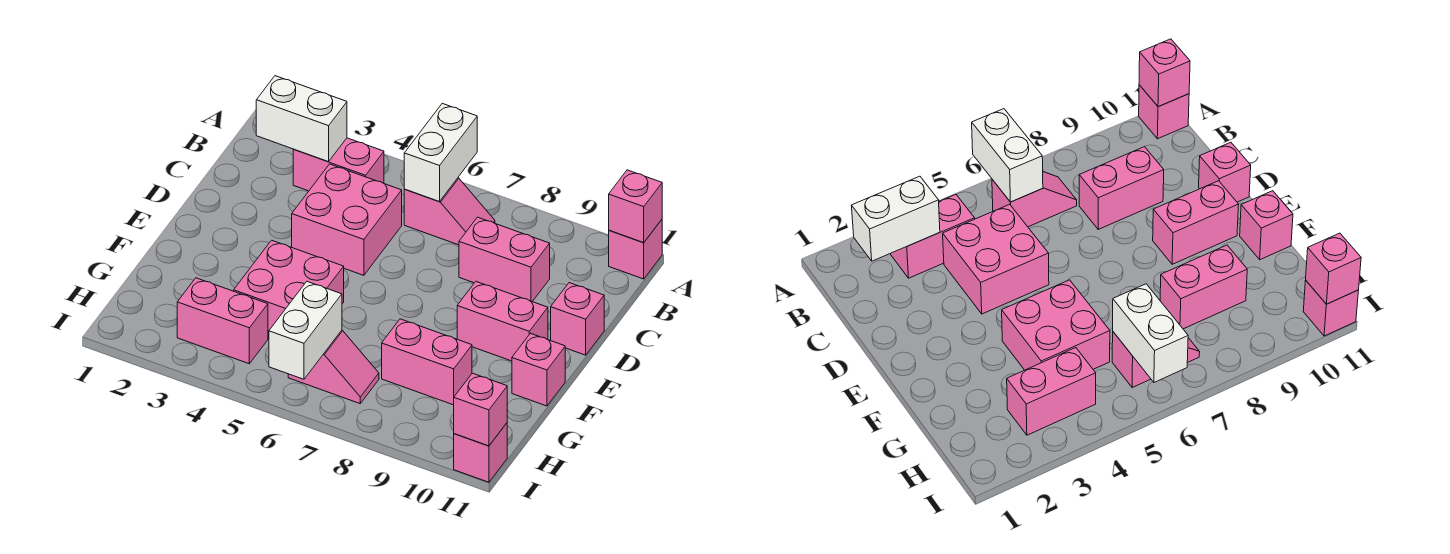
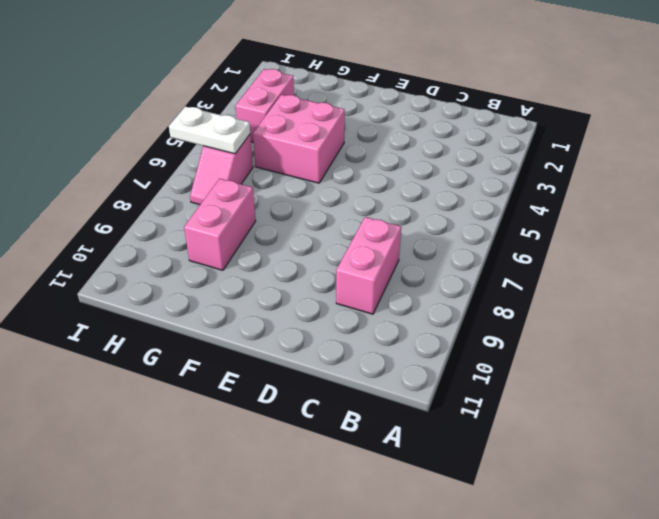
white plate H6:I6 level 2 -> white brick H6:I6 level 2
none -> pink brick A11 level 1
none -> pink brick B3:B4 level 1
none -> pink slope B6:B7 level 1 top 6

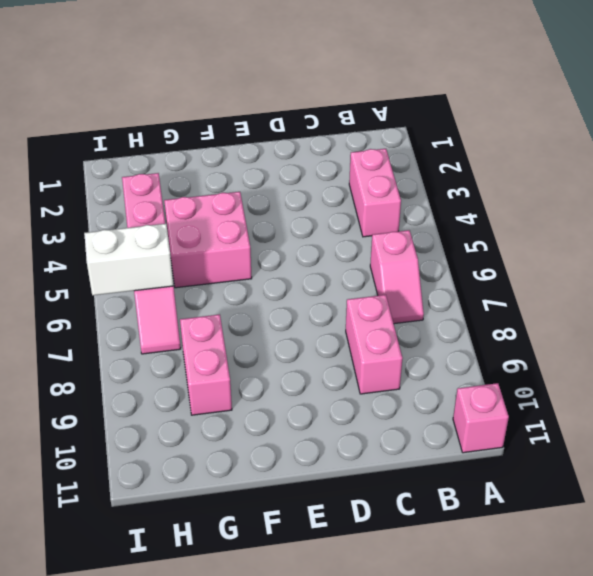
none -> pink brick C4:D5 level 1
none -> pink brick D11 level 1
none -> pink brick E9:E10 level 1

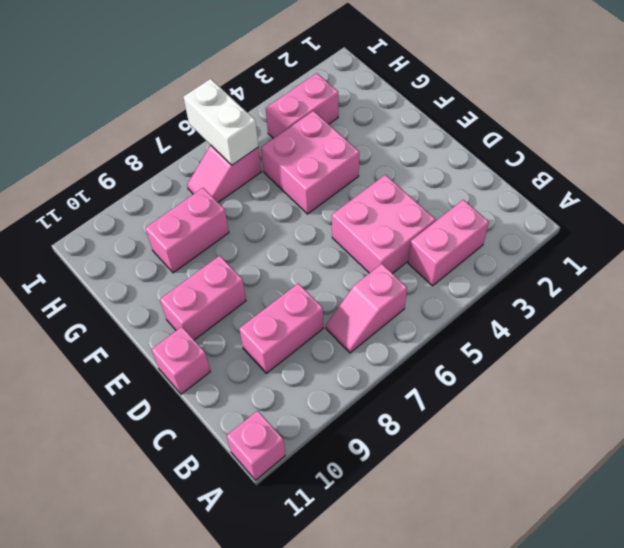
none -> pink brick F11 level 1
none -> pink brick I11 level 1
none -> white brick A6:B6 level 2

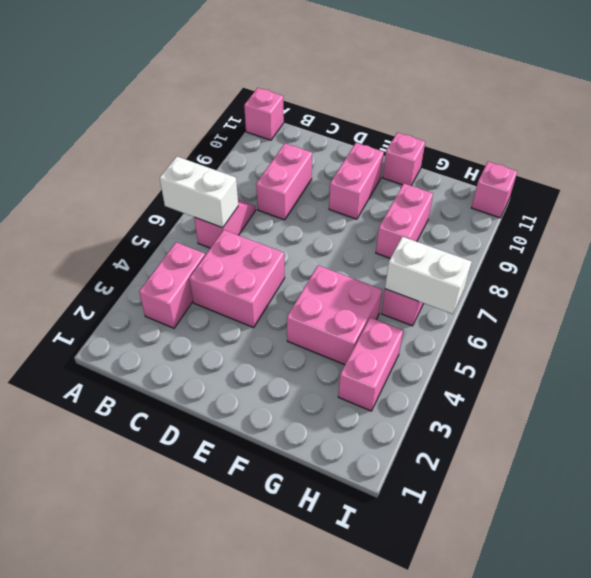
none -> pink brick D11 level 1
none -> pink brick A11 level 2
none -> white brick B2:B3 level 2

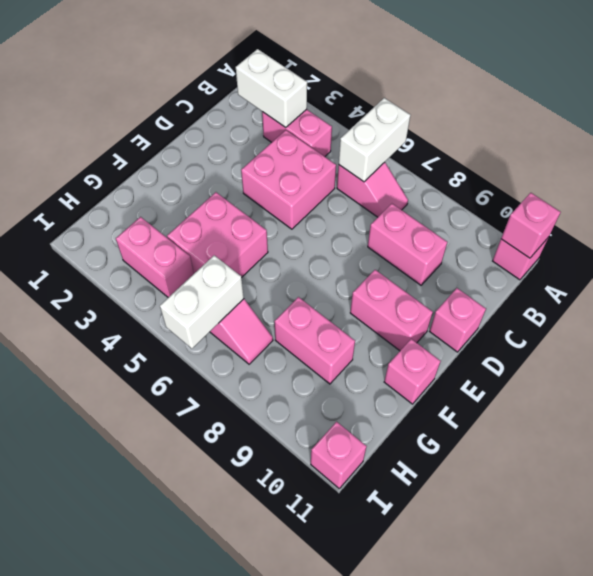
none -> pink brick I11 level 2

